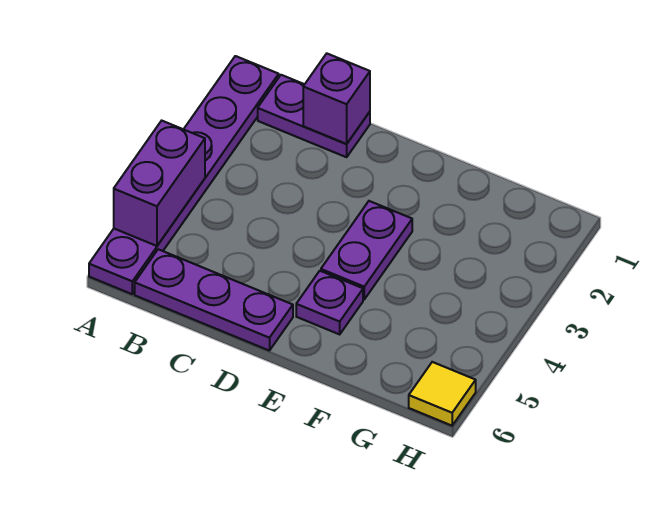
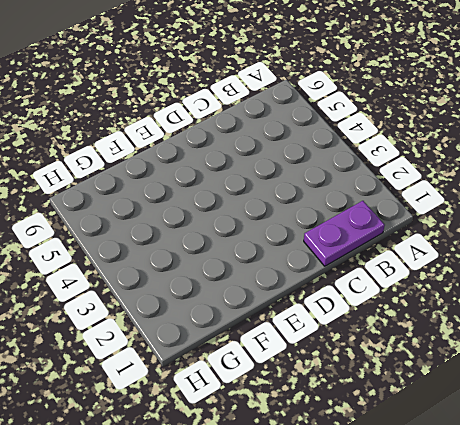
none -> purple plate A1:A6 level 1
none -> purple plate B6:D6 level 1

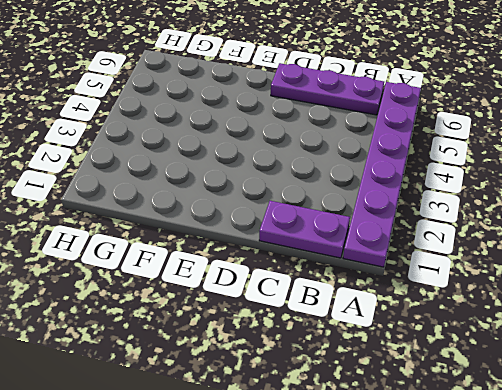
none -> purple plate E3:E4 level 1
none -> purple plate E5 level 1

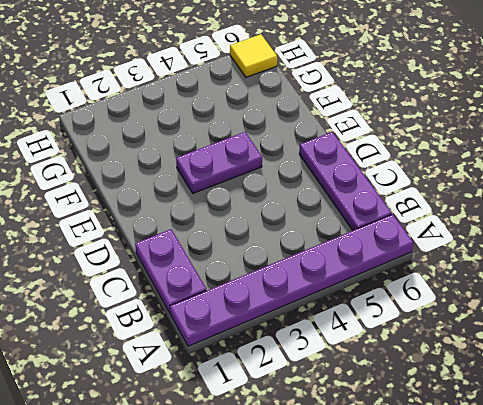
none -> purple plate E5 level 1
none -> purple brick A4:A5 level 2

